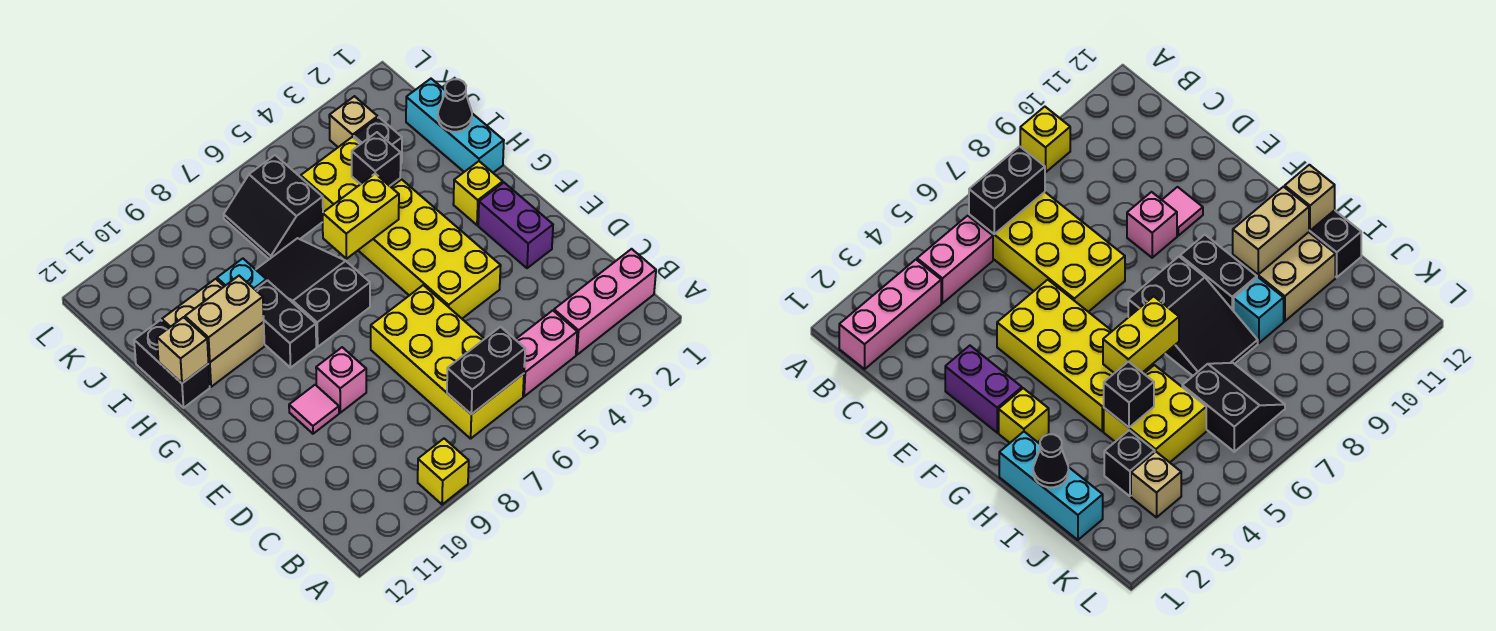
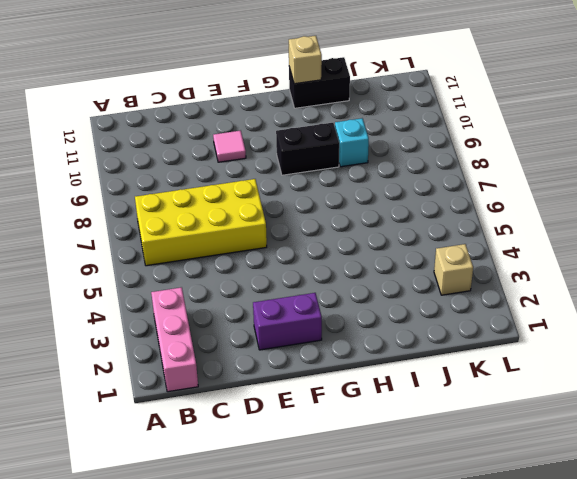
none -> yellow brick A9 level 1
none -> pink brick B4:B5 level 1
none -> yellow brick E4:H5 level 1

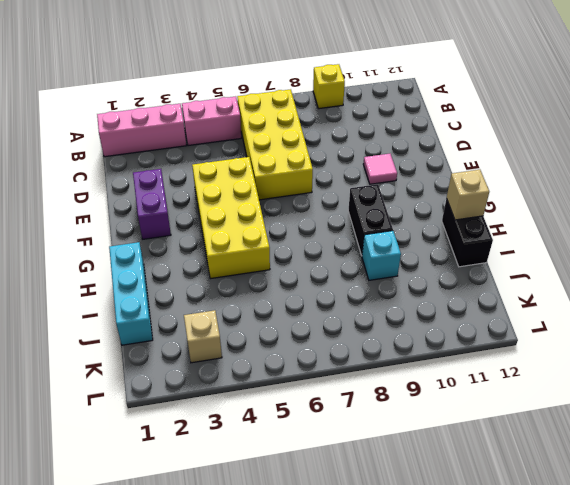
none -> pink brick E9 level 1
none -> yellow brick G2 level 1
none -> black slope G7:I8 level 1 top G

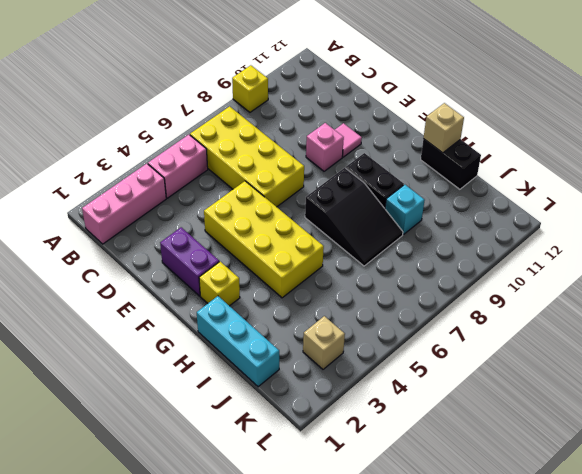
none -> tan brick H10:I11 level 1
none -> yellow brick I4:J5 level 1
none -> black brick J3 level 1

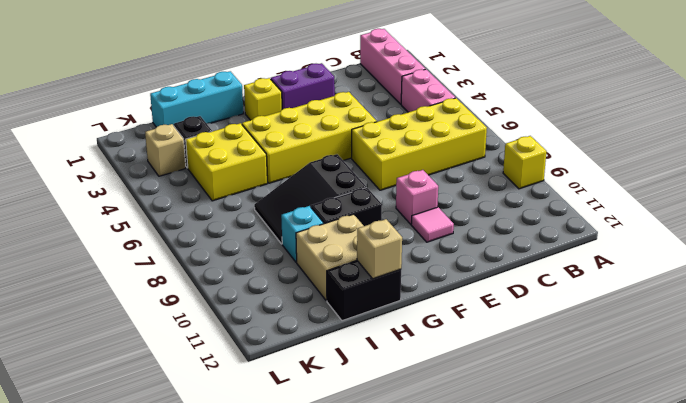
none -> black slope J6:K7 level 1 top 6
none -> black brick B6:B7 level 2
none -> yellow brick H5:H6 level 2

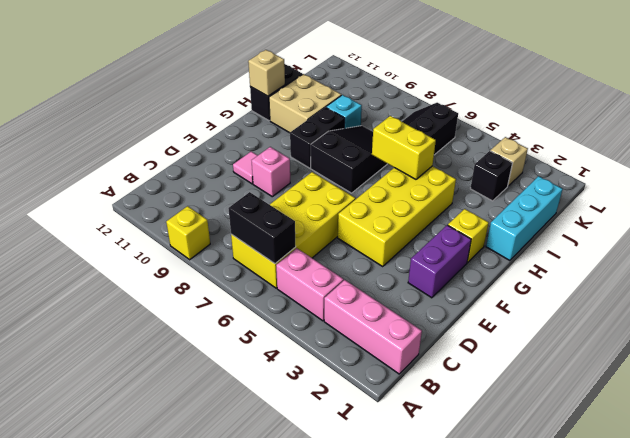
none -> yellow brick I4:J5 level 1
none -> tan brick H10:H11 level 2
none -> black cone I1 level 2

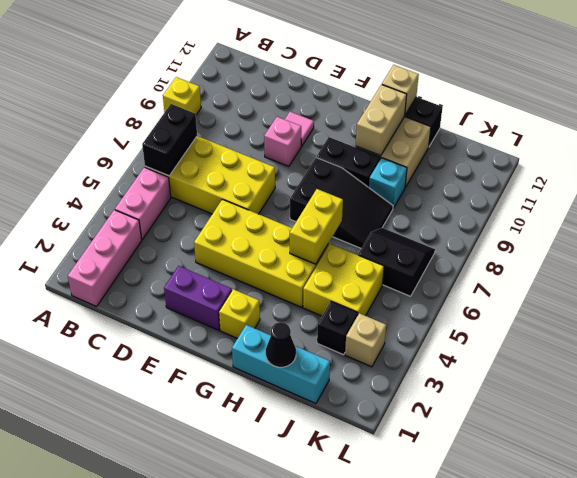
none -> black brick I4 level 2

